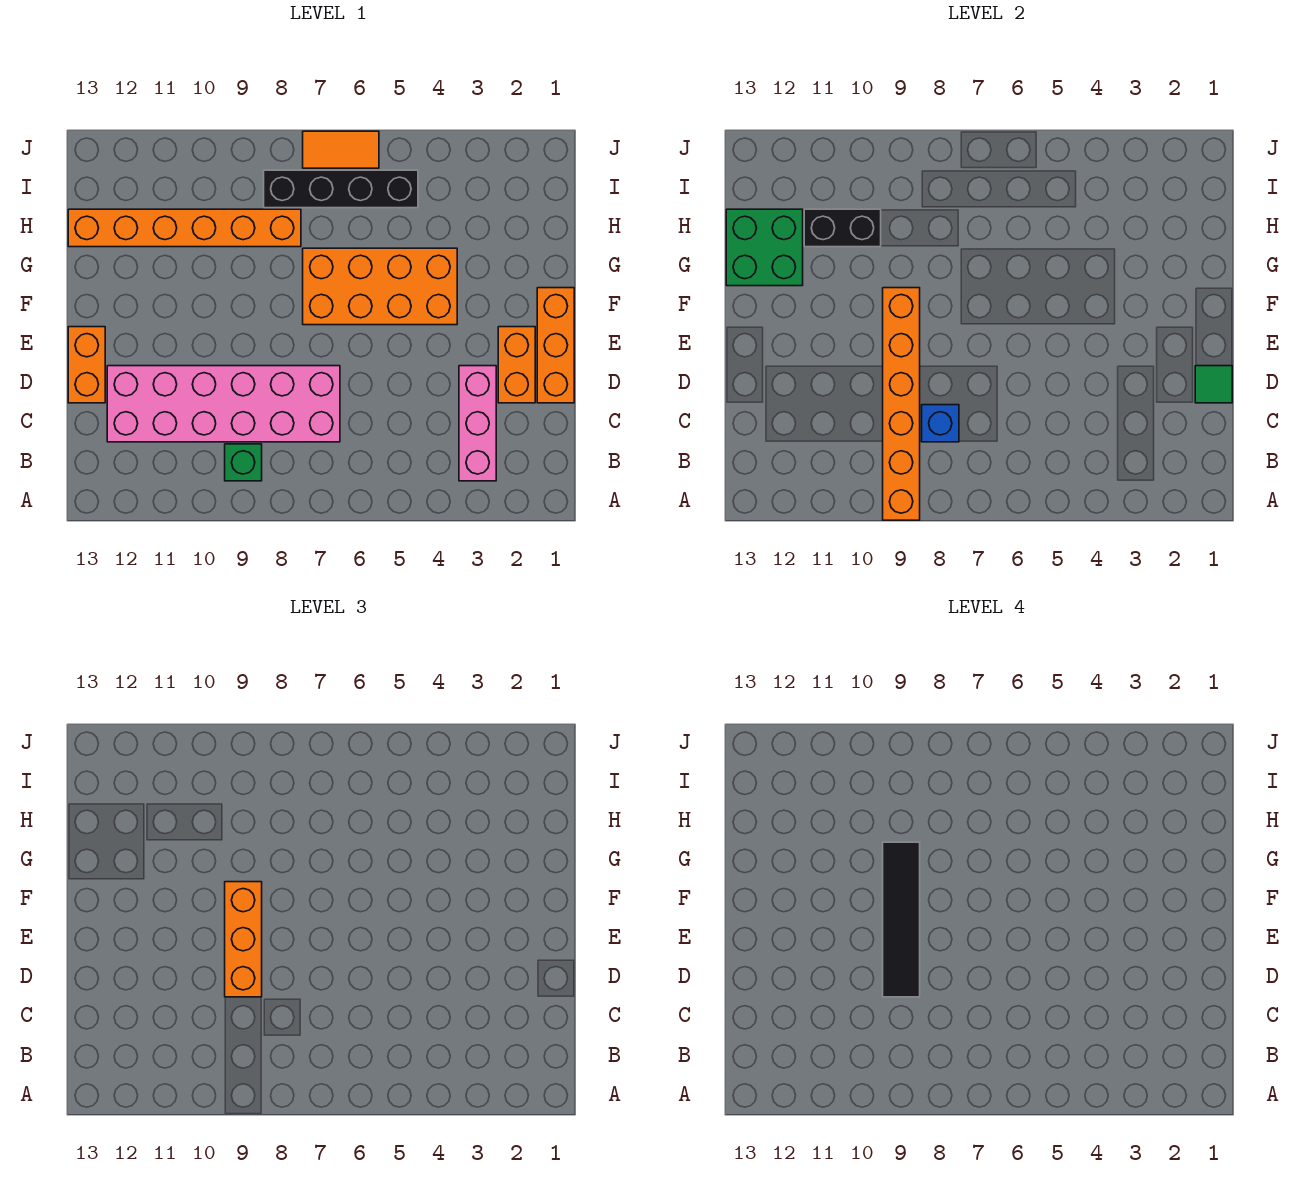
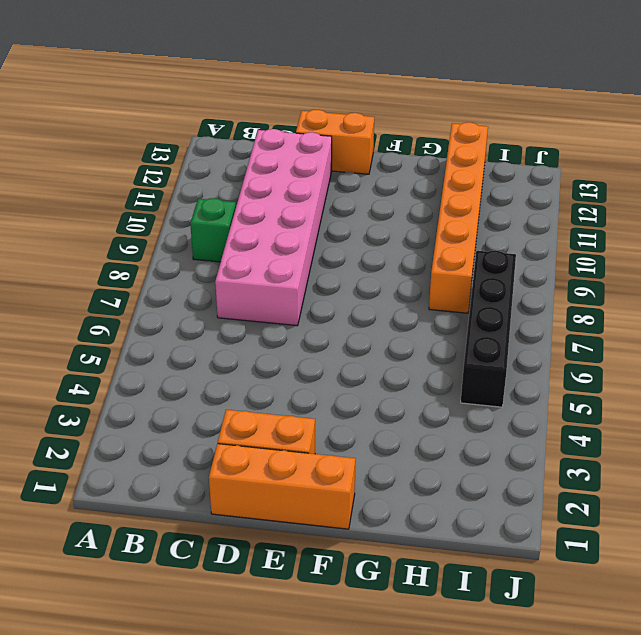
none -> pink brick B3:D3 level 1
none -> orange brick F4:G7 level 1
none -> orange tile J6:J7 level 1

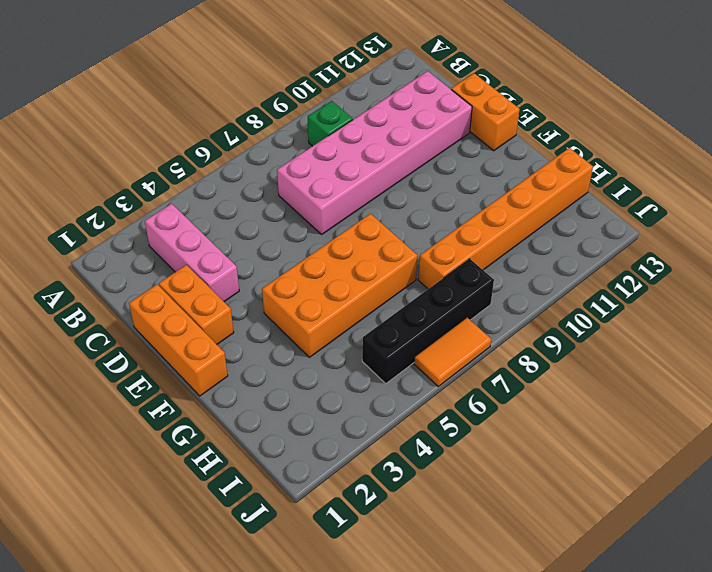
none -> orange brick A9:F9 level 2
none -> blue brick C8 level 2
none -> green tile D1 level 2

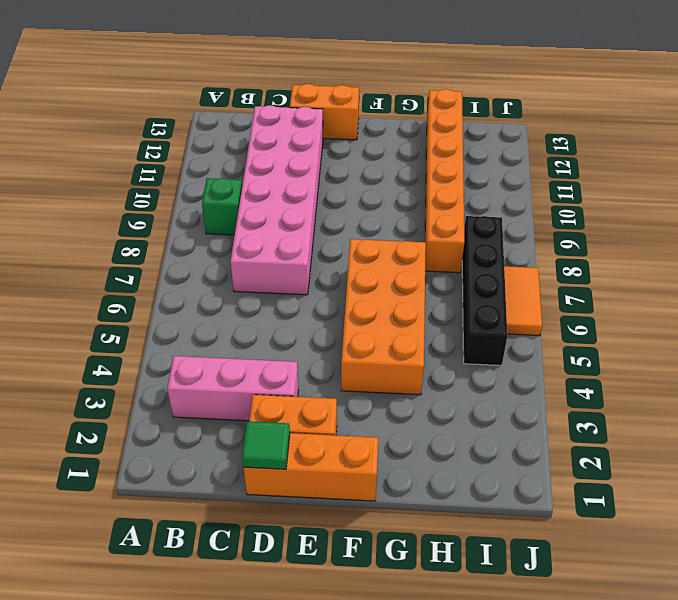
none -> orange brick A9:F9 level 2
none -> blue brick C8 level 2
none -> green brick G12:H13 level 2

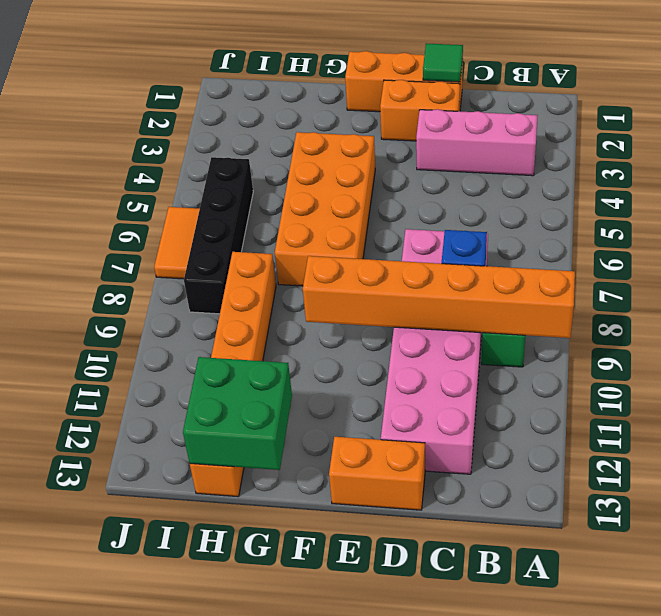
none -> black brick H10:H11 level 2
none -> orange brick D9:F9 level 3
none -> black tile D9:G9 level 4

